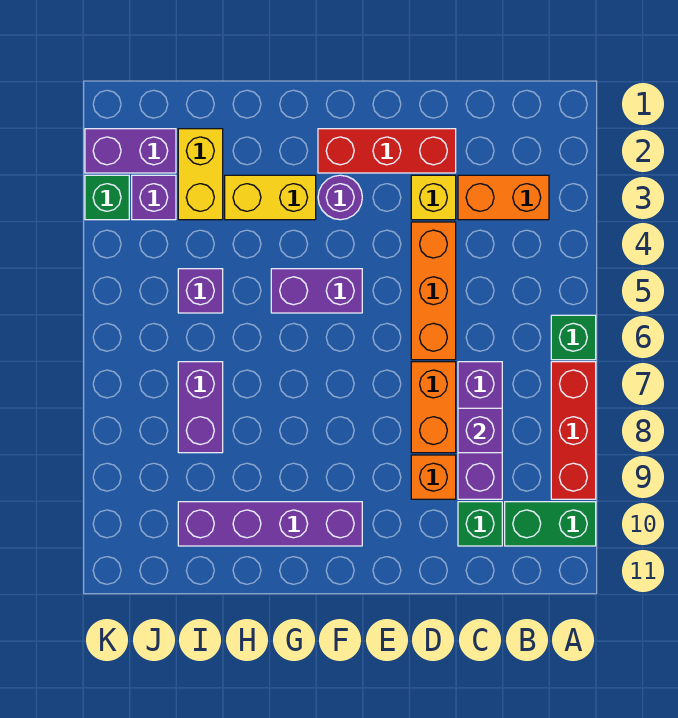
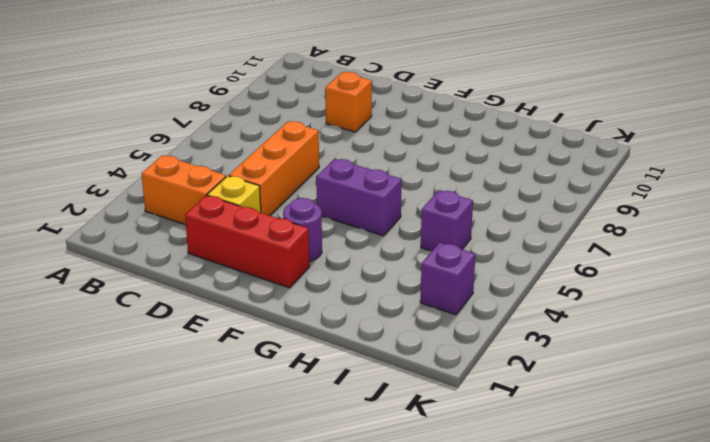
none -> green brick A6 level 1
none -> red brick A7:A9 level 1
none -> green brick A10:B10 level 1

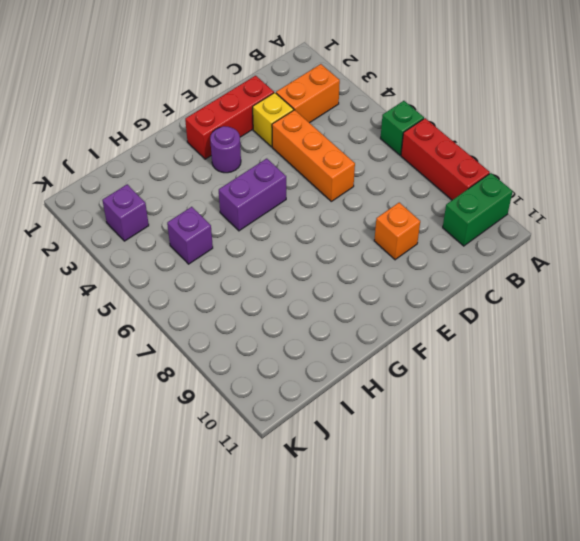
none -> purple brick C7:C9 level 1
none -> green brick C10 level 1
none -> orange brick D7:D8 level 1

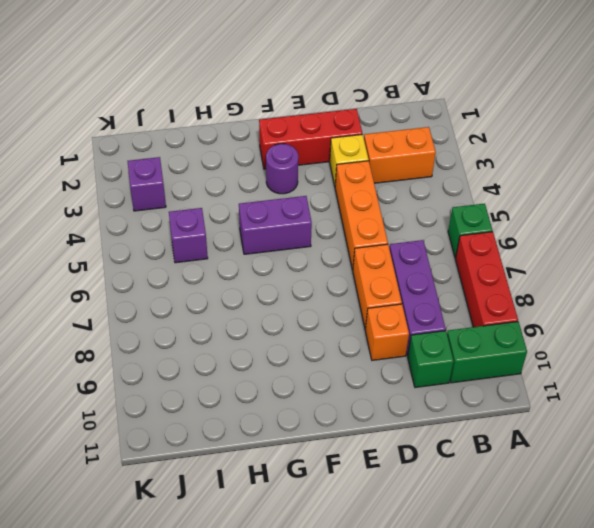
none -> purple brick F10:I10 level 1
none -> yellow brick G3:H3 level 1
none -> yellow brick I2:I3 level 1

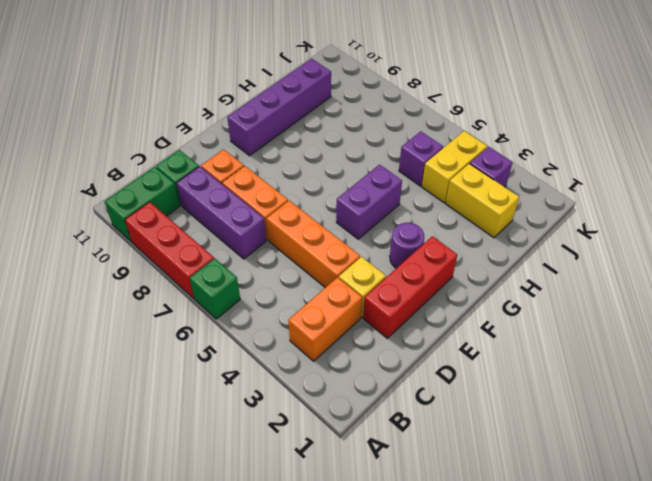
yellow brick I4:J4 level 1 -> yellow brick G3:H3 level 1
none -> purple brick I7:I8 level 1
none -> purple brick J2:K2 level 1
none -> green brick K3 level 1

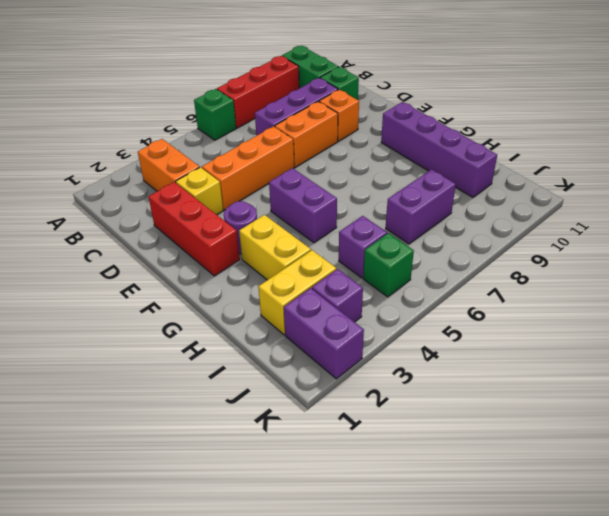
green brick J5 level 1 -> green brick K3 level 1
none -> purple brick C8 level 2

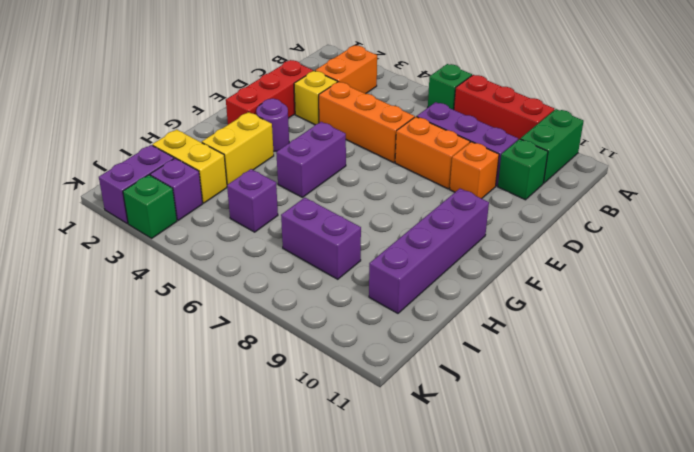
none -> purple brick C8 level 2

